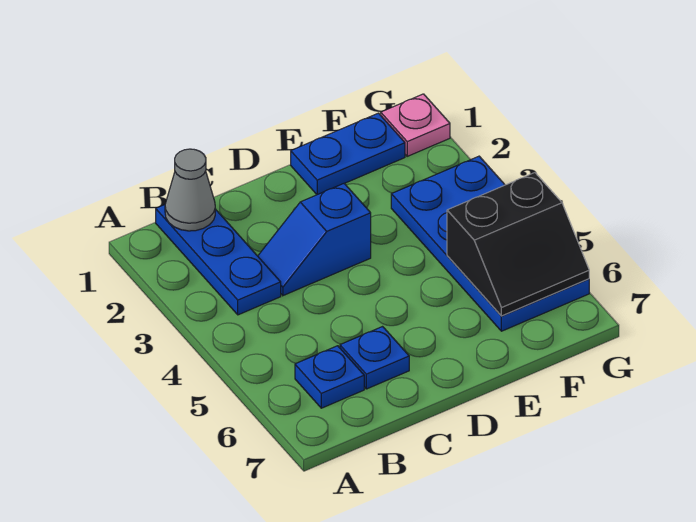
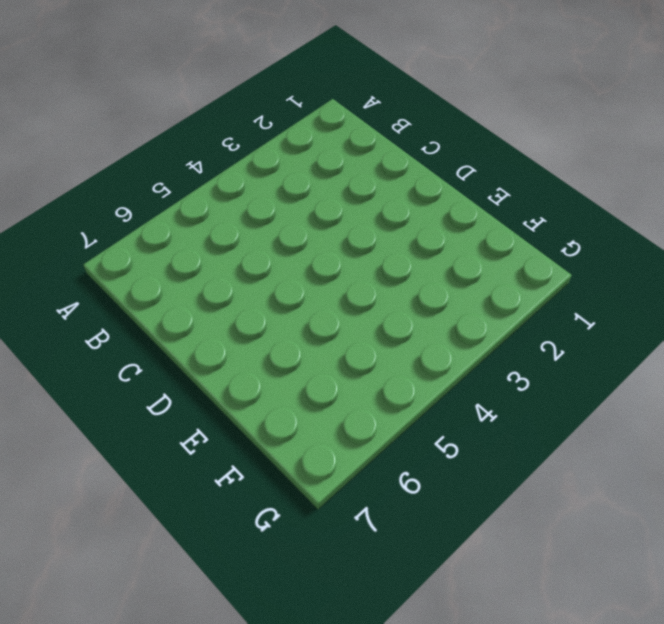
none -> blue plate B1:B3 level 1
none -> blue plate B6 level 1

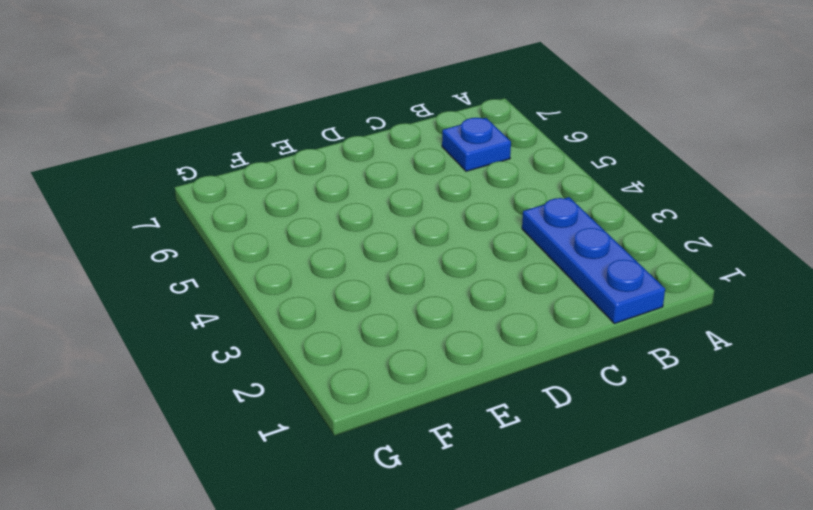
none -> blue slope C3:D3 level 1 top D
none -> blue plate C6 level 1

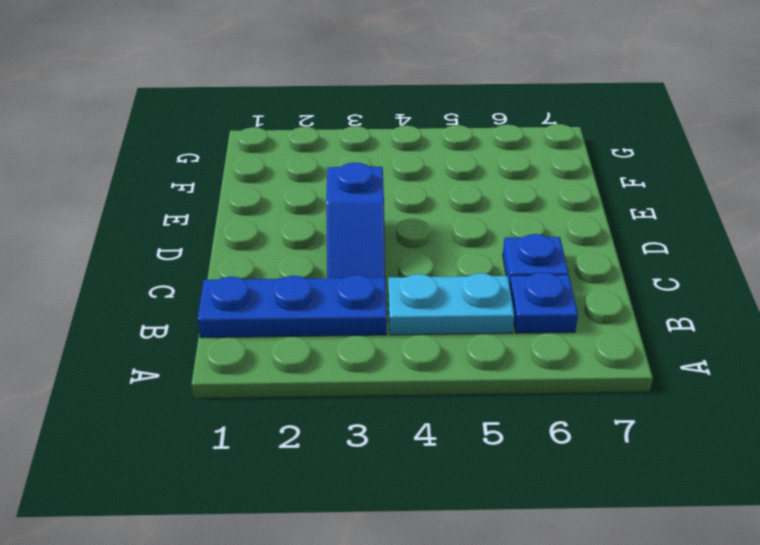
cyan plate B4:B5 level 1 -> none
none -> blue plate E1:F1 level 1
none -> blue plate F3:G6 level 1

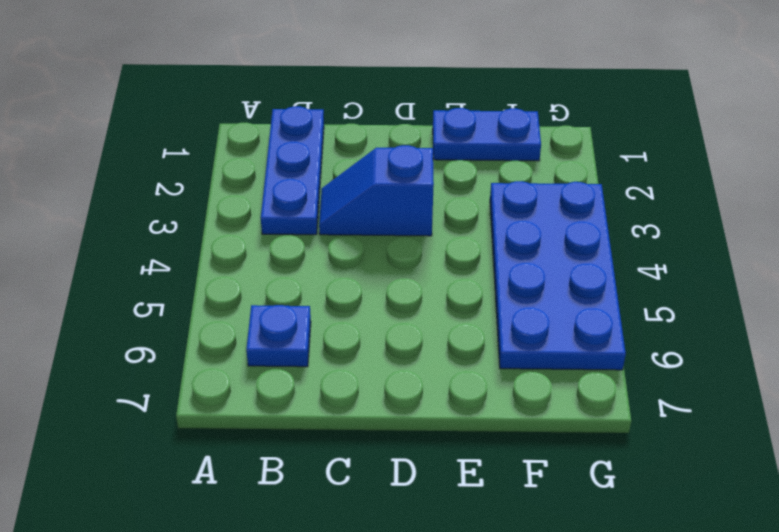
none -> blue plate C6 level 1
none -> pink plate G1 level 1

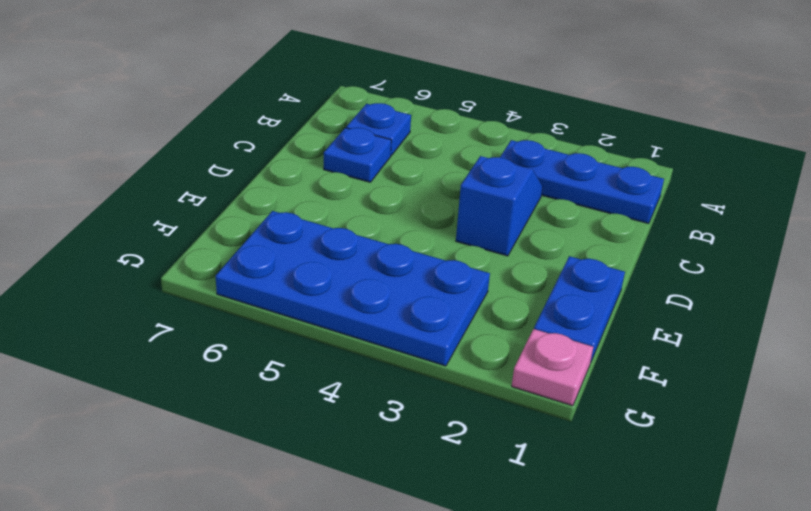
none -> grey cone B1 level 2
none -> black slope F5:G6 level 2 top 5

